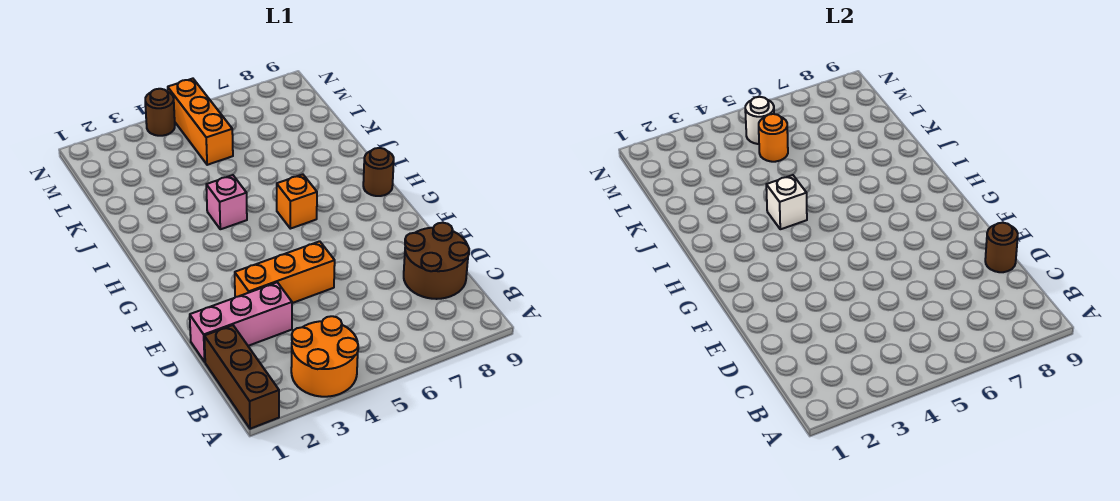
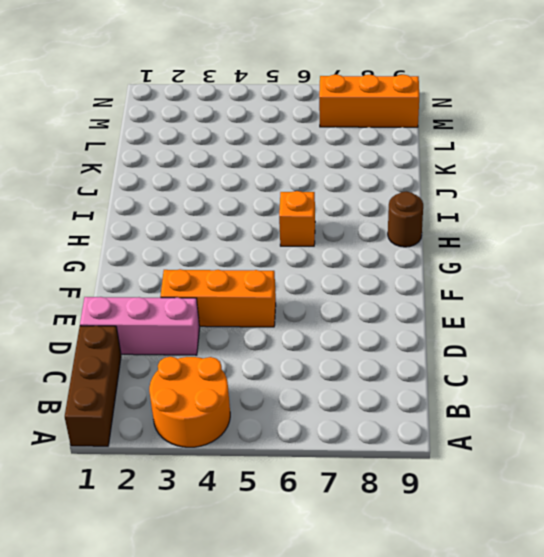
orange brick M7:M9 level 1 -> orange brick L5:N5 level 1
none -> brown round brick C8:D9 level 1
none -> pink brick I4 level 1
none -> brown round brick N4 level 1

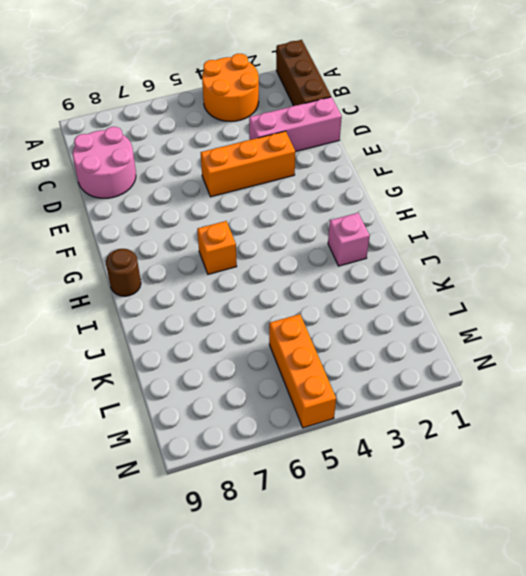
pink round brick C8:D9 level 1 -> brown round brick C8:D9 level 1
pink brick I2 level 1 -> pink brick I4 level 1
none -> brown round brick N4 level 1
none -> brown round brick D9 level 2
none -> white brick I4 level 2

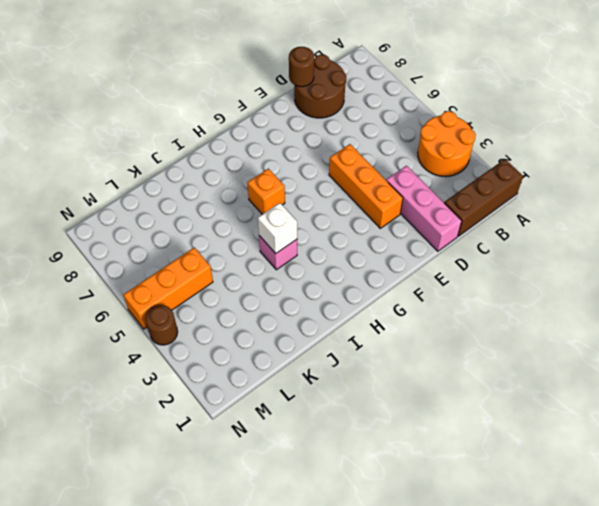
none -> brown round brick H9 level 1
none -> orange round brick L5 level 2
none -> white round brick M5 level 2

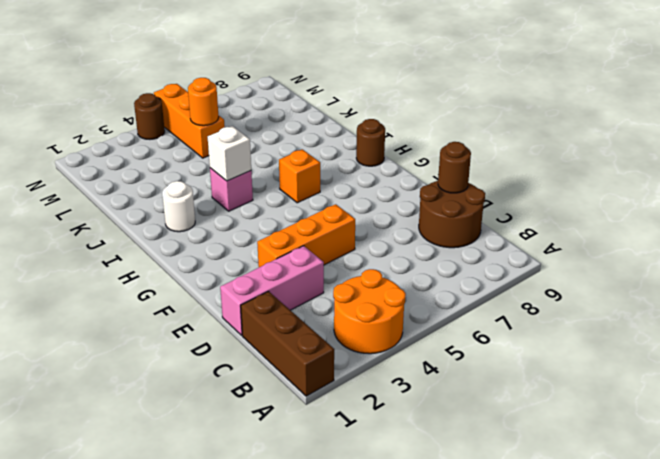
white round brick I2 level 1 -> white round brick M5 level 2

